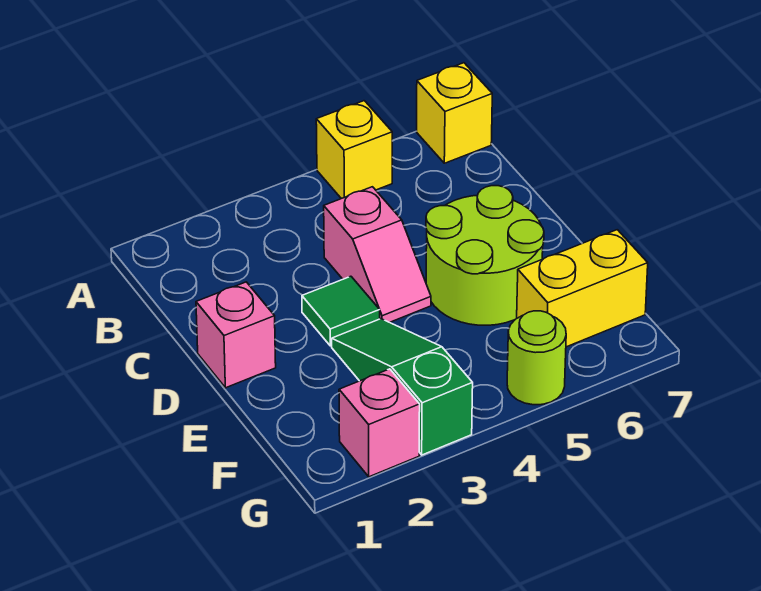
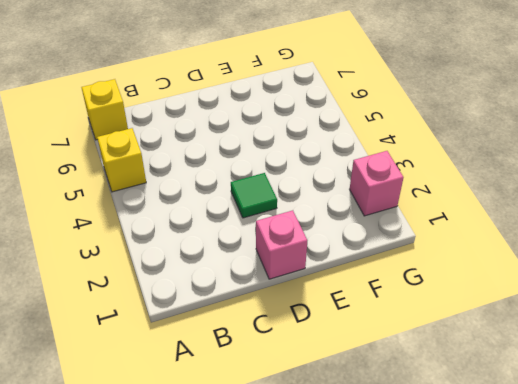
none -> pink slope C4:D4 level 1 top C
none -> lime round brick D5:E6 level 1

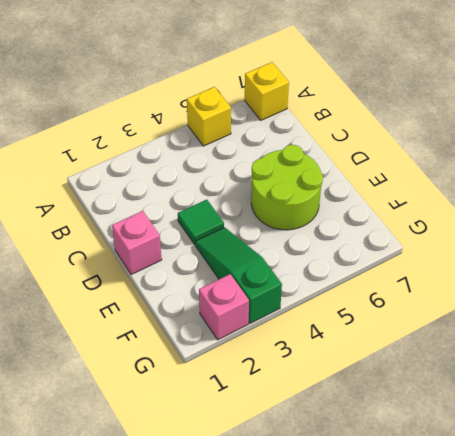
none -> pink slope C4:D4 level 1 top C
none -> yellow brick F6:F7 level 1

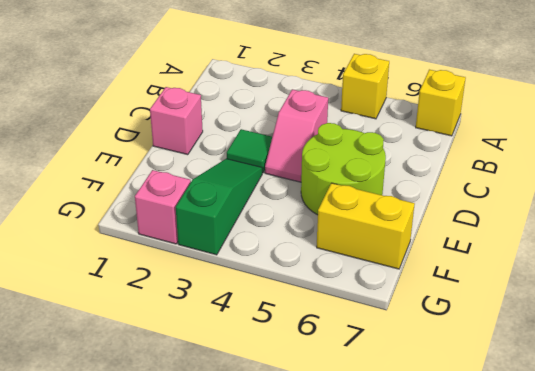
none -> lime round brick G5 level 1

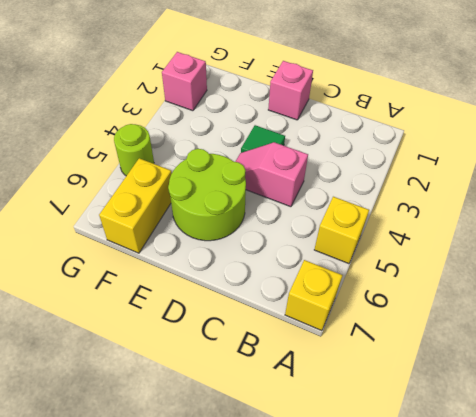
none -> green slope E3:G3 level 1 top G

